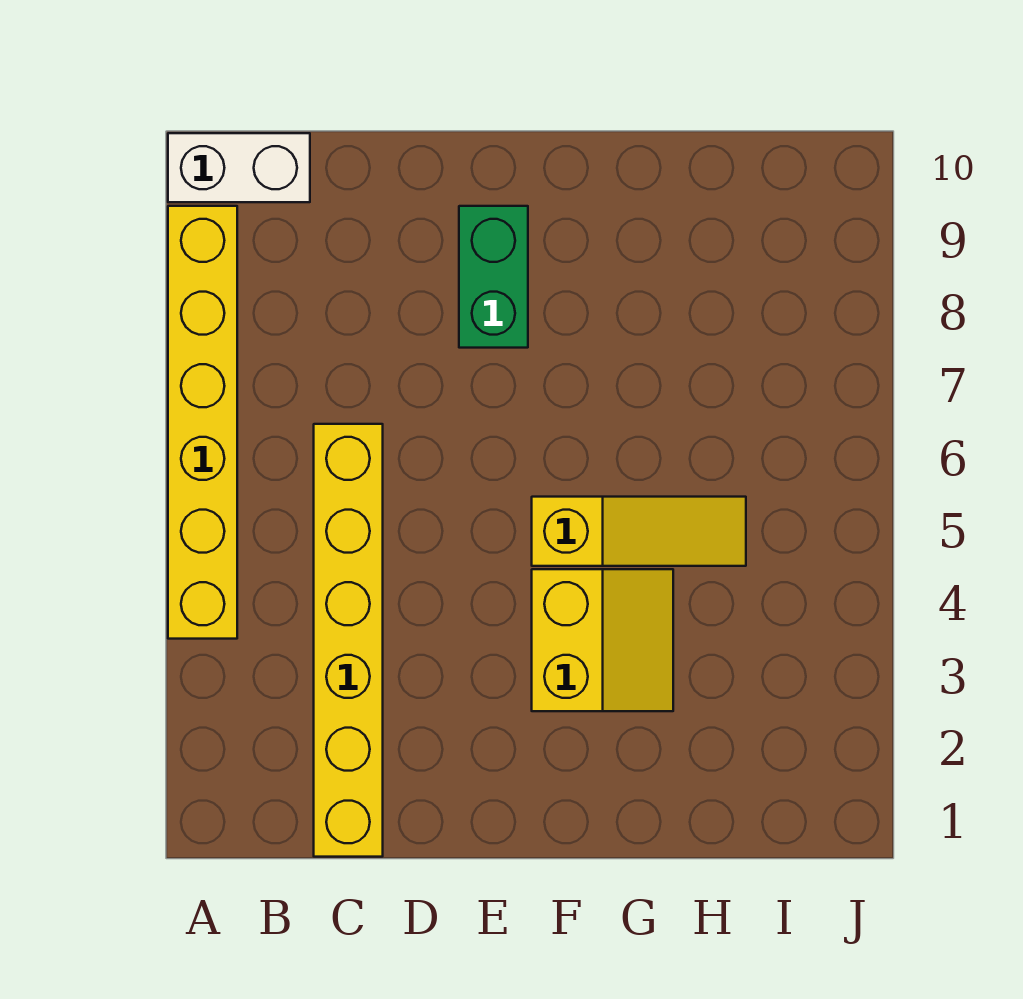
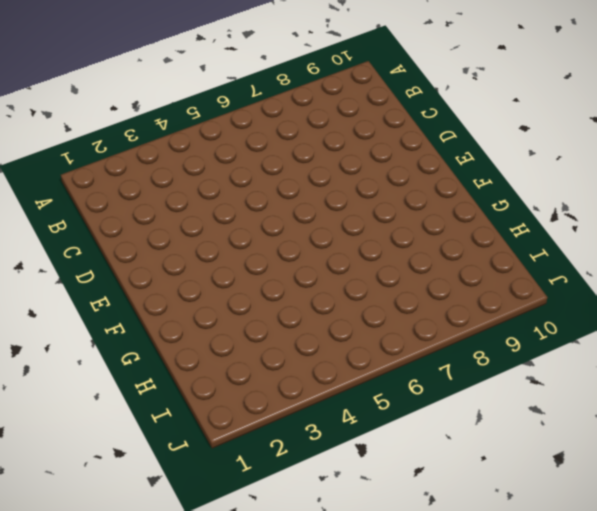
none -> yellow brick A4:A9 level 1
none -> white brick A10:B10 level 1

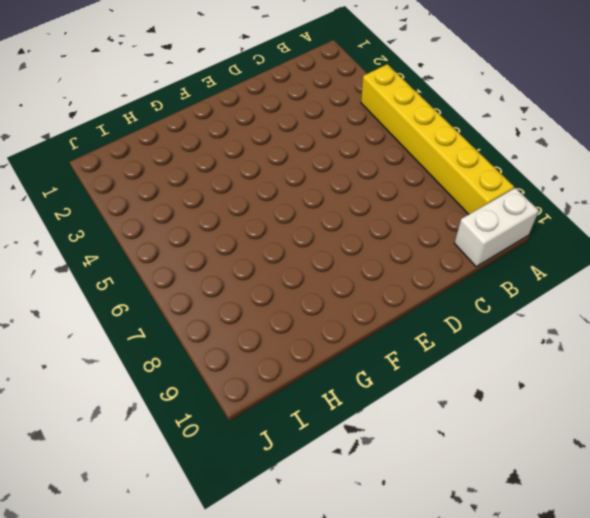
none -> yellow brick C1:C6 level 1
none -> green brick E8:E9 level 1

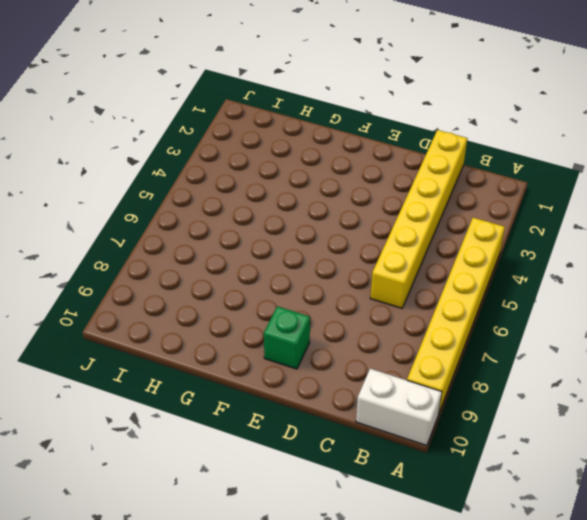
green brick E9 level 1 -> green brick E8:E9 level 1
none -> yellow slope F3:G4 level 1 top F
none -> yellow slope F5:H5 level 1 top F

